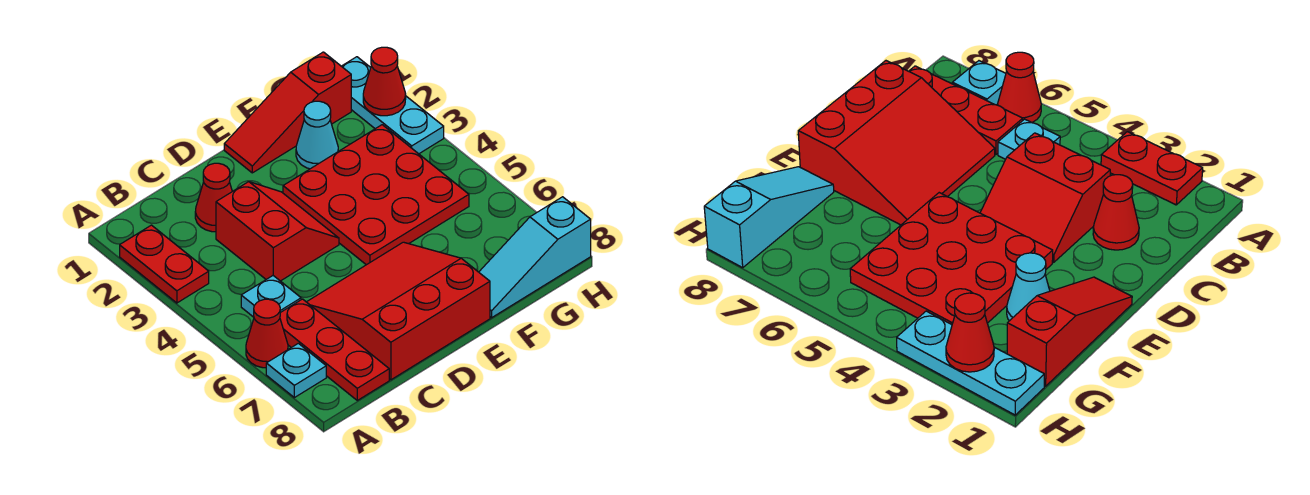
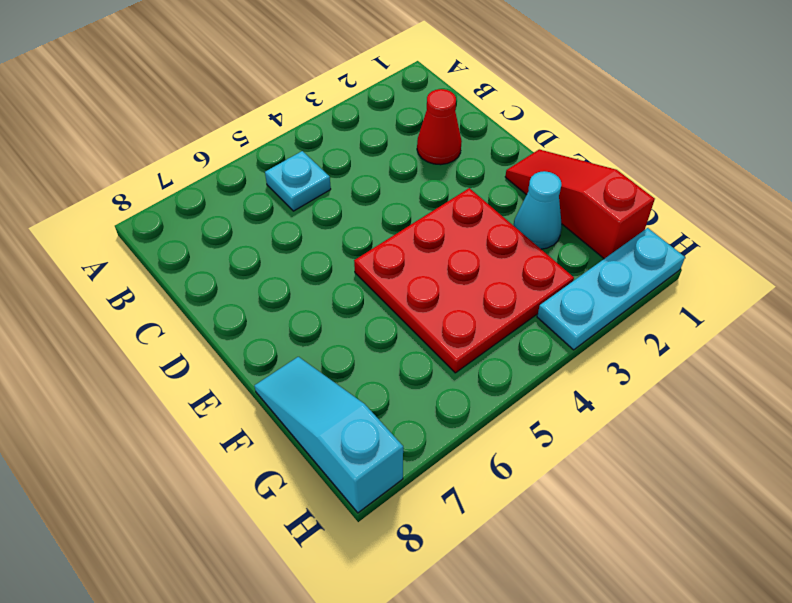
none -> red plate A2:A3 level 1
none -> red cone A6 level 1
none -> cyan plate A7 level 1

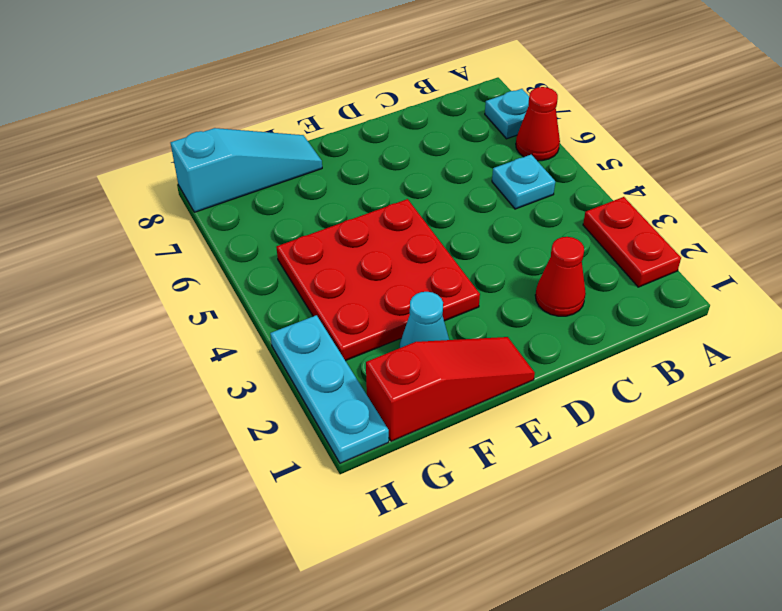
none -> red plate B6:B8 level 1
none -> red slope C3:D4 level 1 top C
none -> red slope C6:E8 level 1 top 8

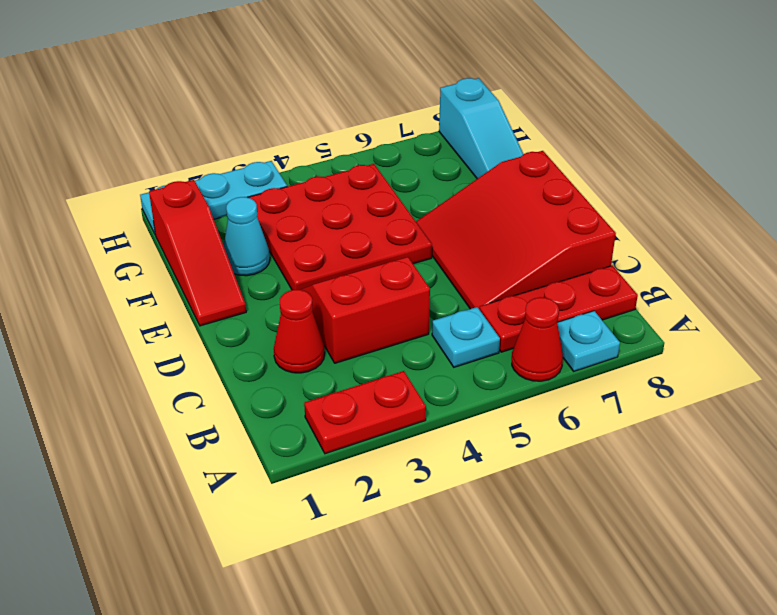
none -> red cone H2 level 2

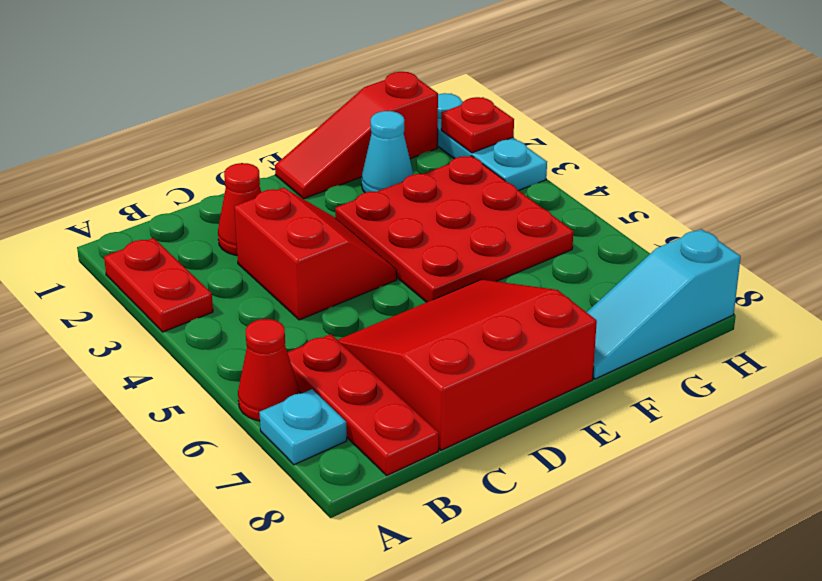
red plate H2 level 2 -> red cone H2 level 2
none -> cyan plate B5 level 1

